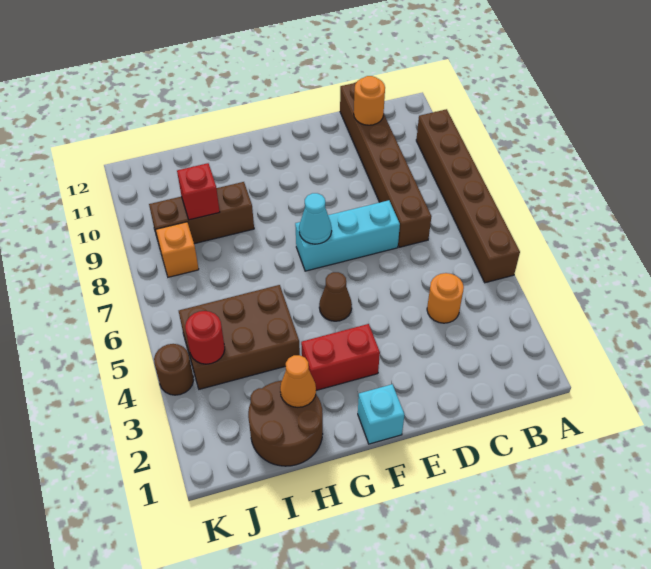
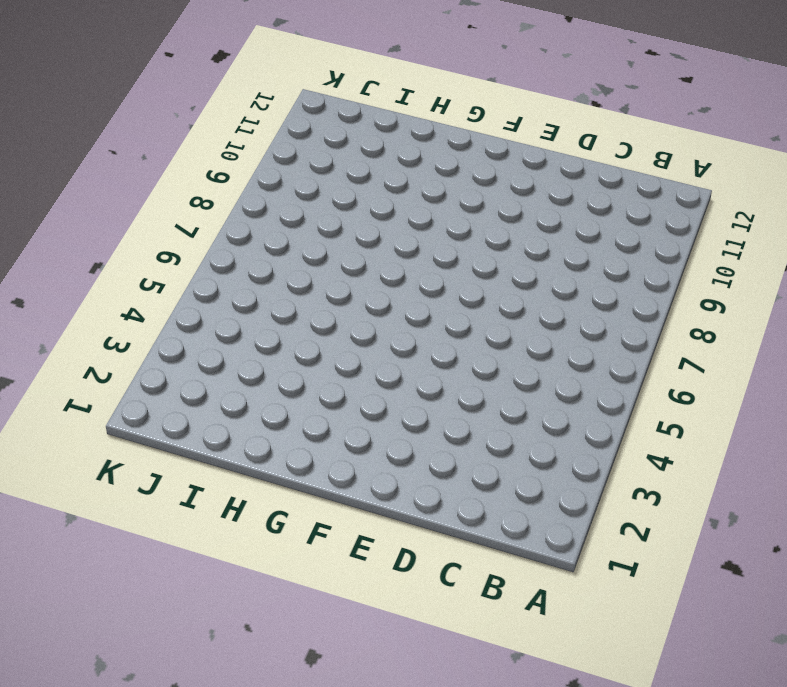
none -> brown brick A5:A10 level 1
none -> orange round brick C4 level 1
none -> brown brick C7:C12 level 1

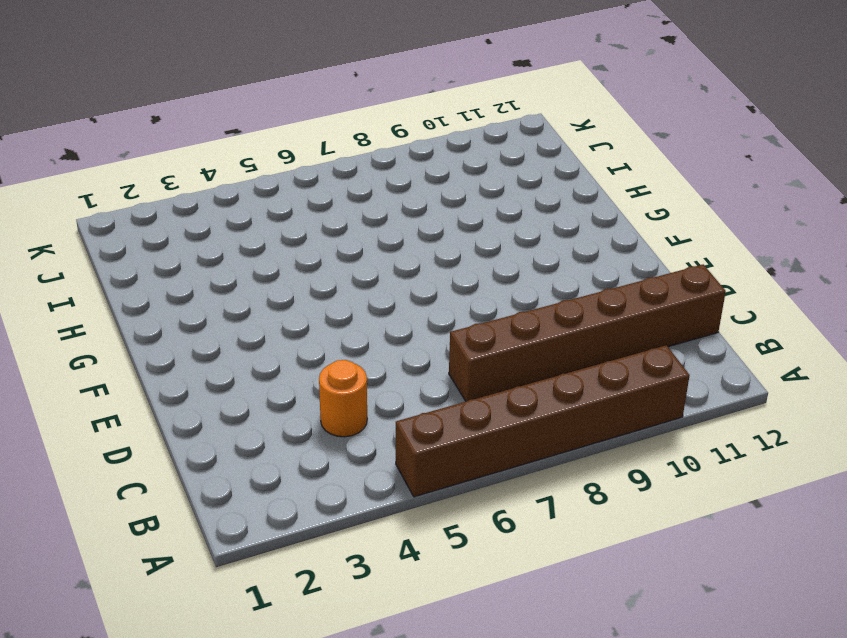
none -> cyan brick D7:F7 level 1
none -> cyan brick F1 level 1
none -> red brick F3:G3 level 1

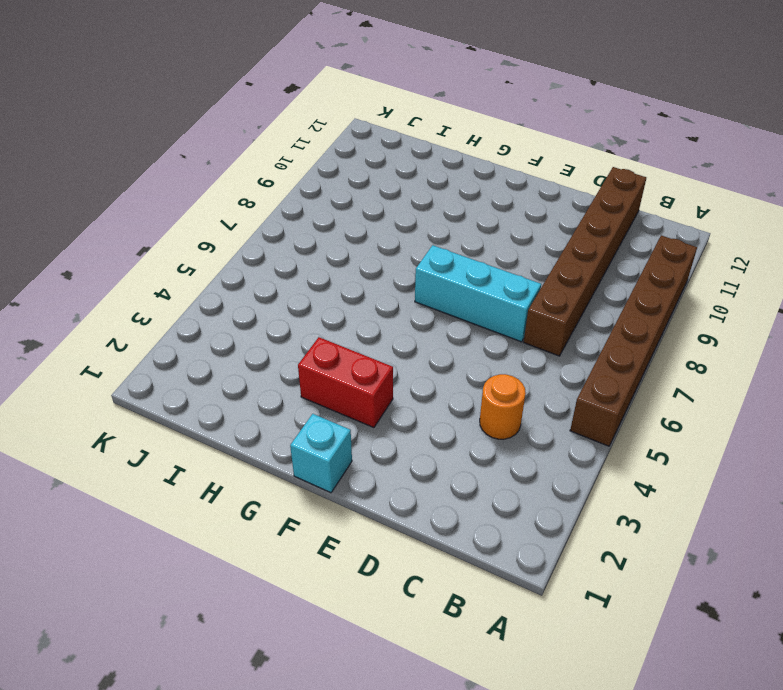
none -> brown cone F5 level 1
none -> brown round brick H1:I2 level 1
none -> brown brick H4:J5 level 1

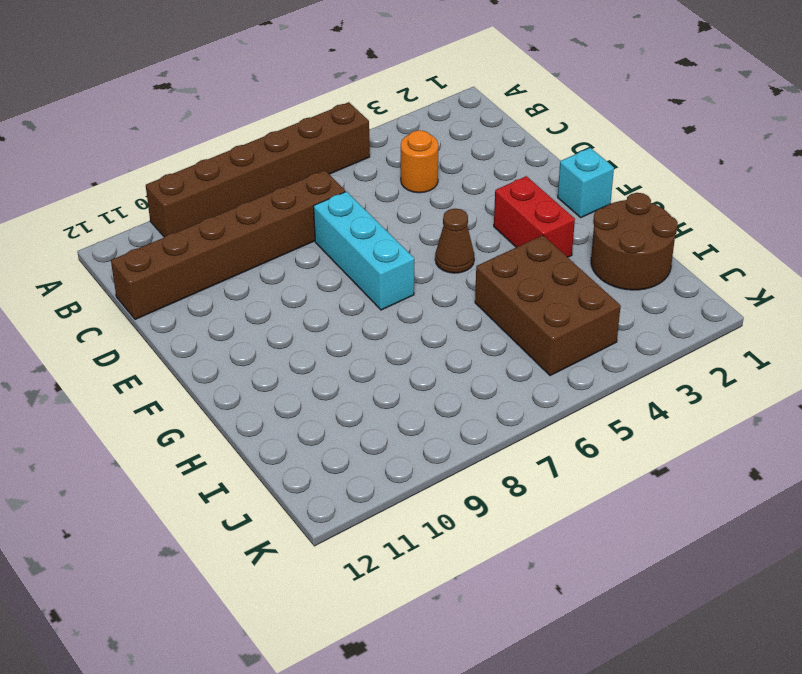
none -> brown brick H9:J9 level 1
none -> orange brick J8 level 1
none -> brown round brick K4 level 1

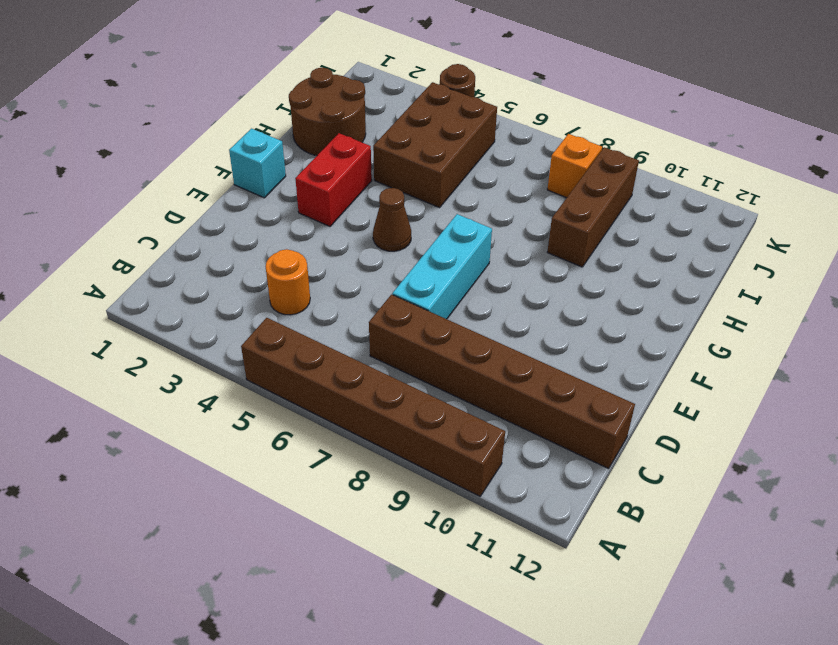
none -> orange round brick C11 level 2
none -> cyan cone F7 level 2
none -> orange cone H2 level 2

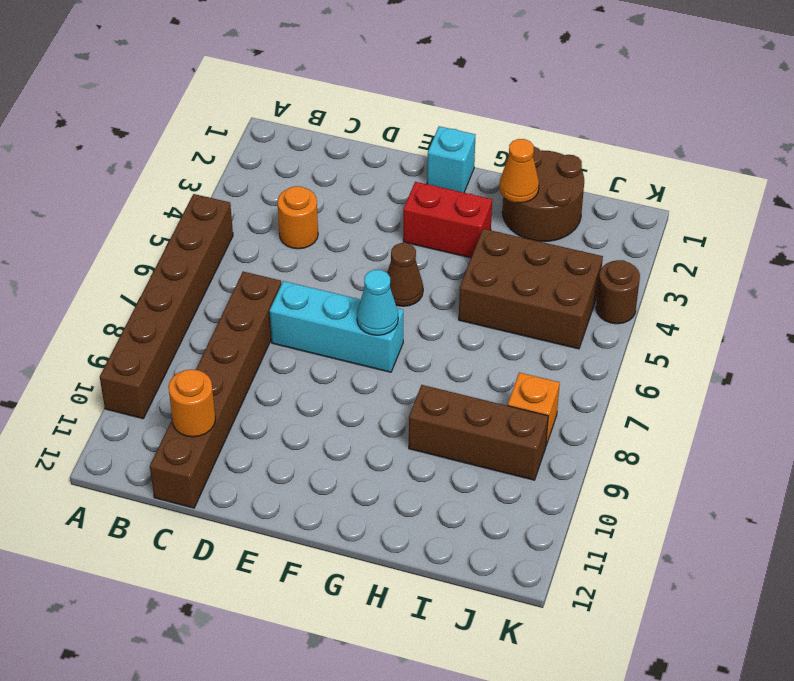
none -> red brick I9 level 2
none -> red round brick J4 level 2

